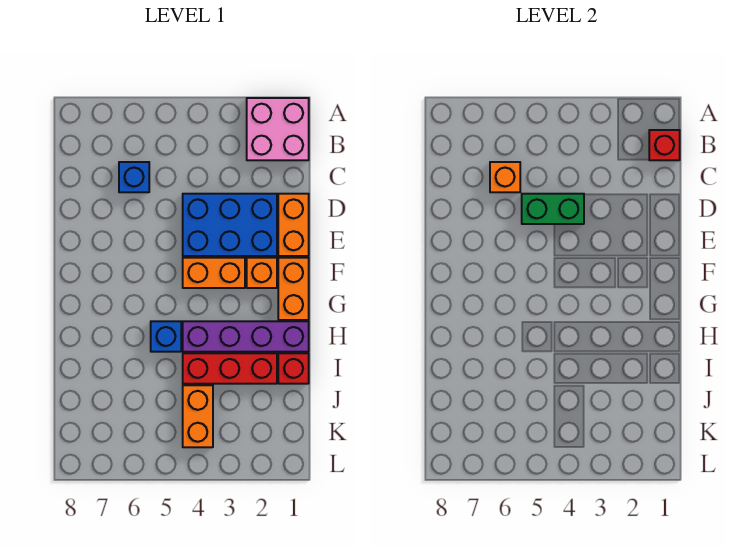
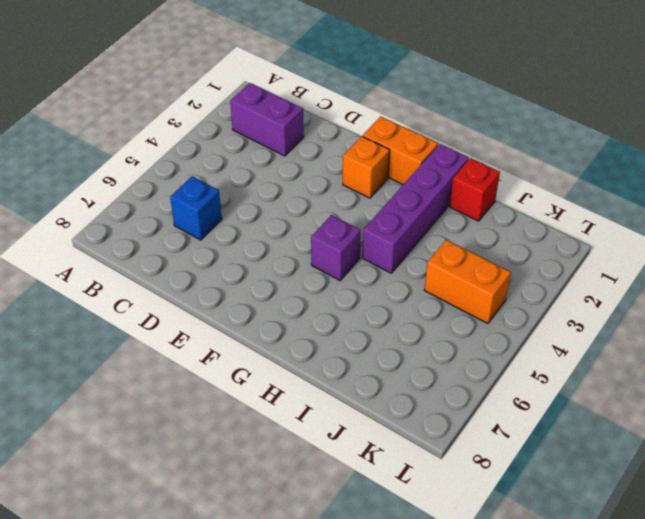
purple brick B2:C2 level 1 -> pink brick A1:B2 level 1
purple brick G5 level 1 -> none
none -> orange brick D1:E1 level 1
none -> blue brick D2:E4 level 1
none -> orange brick F3:F4 level 1

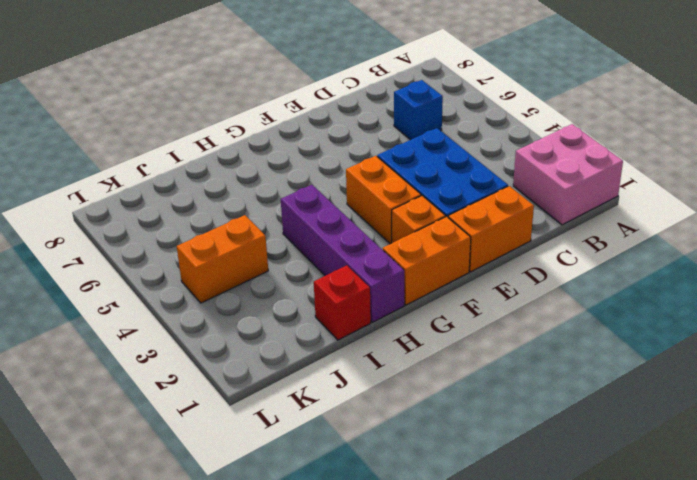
none -> blue brick H5 level 1
none -> red brick I2:I4 level 1
none -> red brick B1 level 2

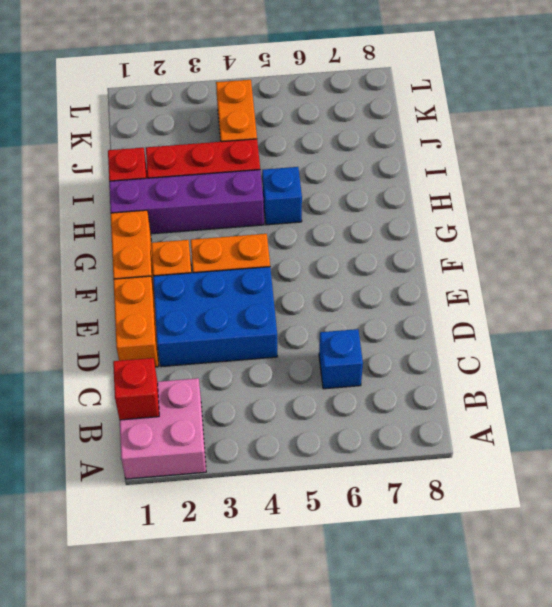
none -> orange brick C6 level 2
none -> green brick D4:D5 level 2

